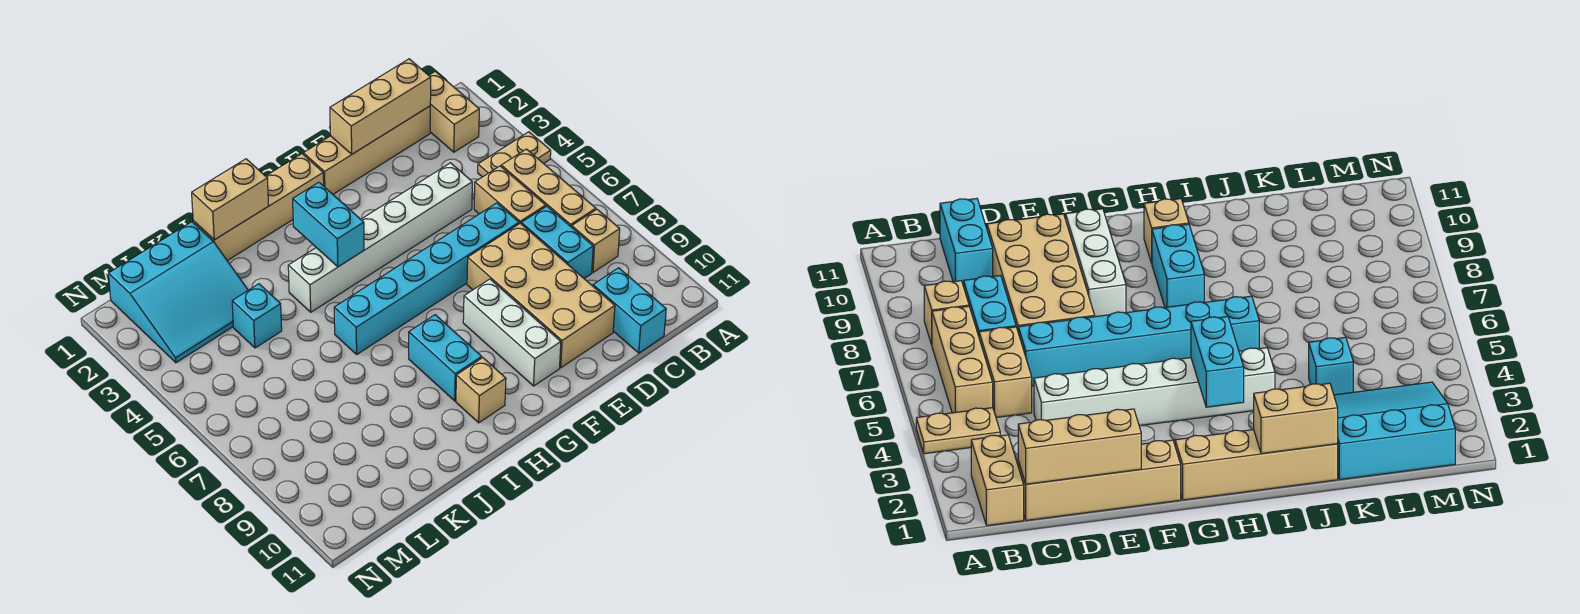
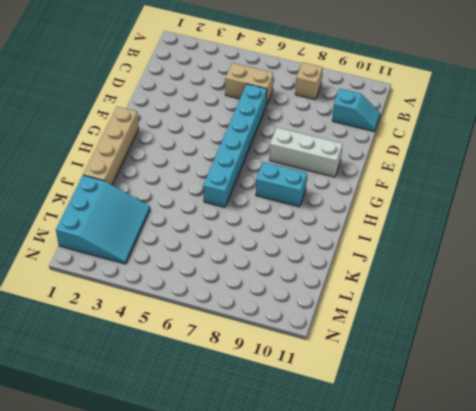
cyan slope C10:C11 level 1 top 10 -> cyan brick C10:C11 level 1
none -> tan plate A4:B4 level 1
none -> tan brick B1:B2 level 1
none -> tan brick B5:B7 level 1

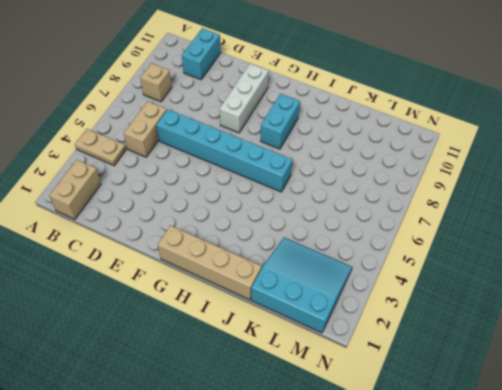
none -> tan brick B5:B7 level 1
none -> tan brick C1:F1 level 1
none -> cyan brick C7:C8 level 1

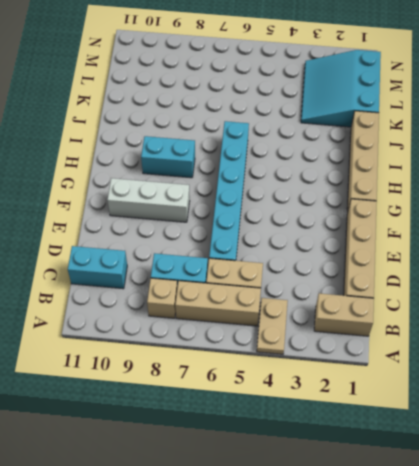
none -> white brick D4:I4 level 1
none -> tan brick D7:E10 level 1
none -> tan brick H10 level 1

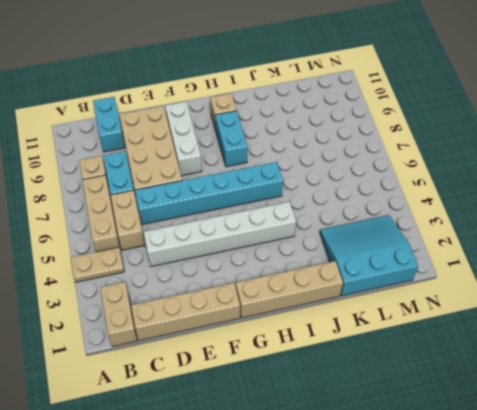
none -> cyan brick K4 level 1
none -> tan brick C1:E1 level 2
none -> cyan brick H3:H4 level 2

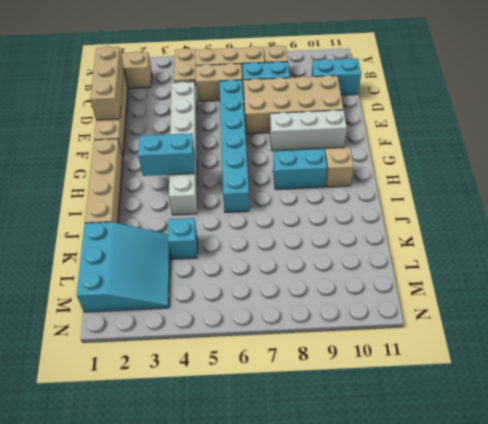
none -> tan brick I1:J1 level 2

